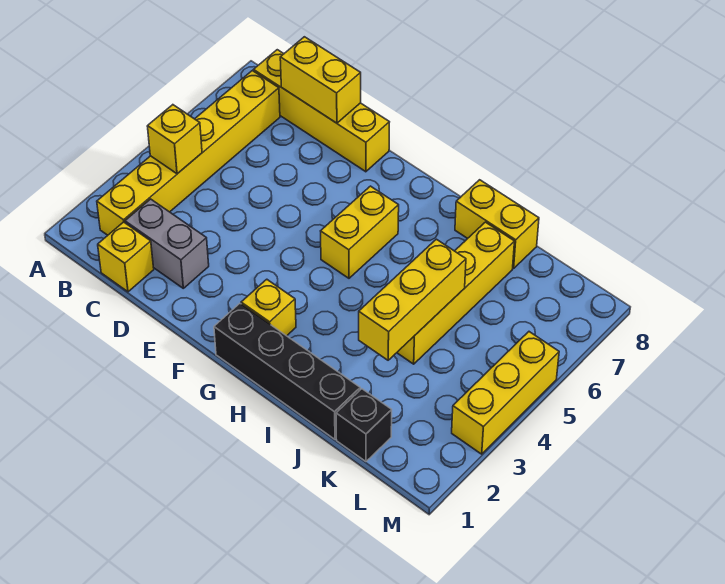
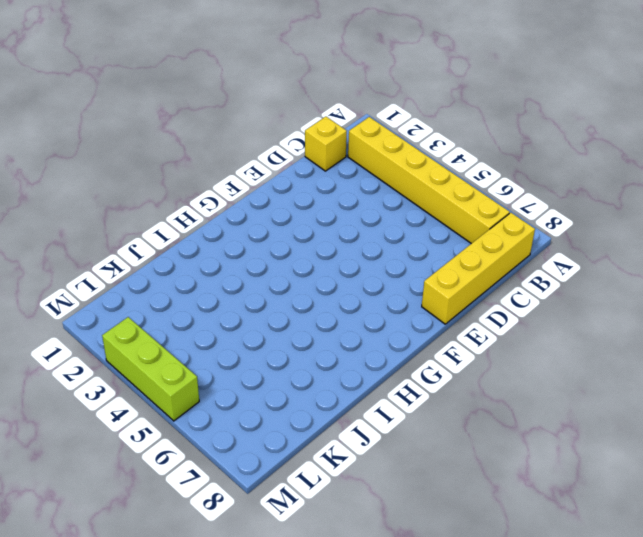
lime brick M3:M5 level 1 -> yellow brick M3:M5 level 1
none -> grey brick C2:D2 level 1
none -> black brick G1:J1 level 1
none -> yellow brick G2 level 1

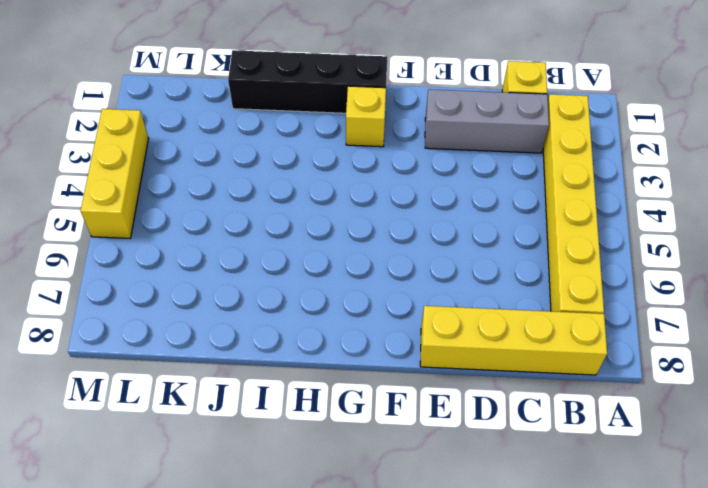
grey brick C2:E2 level 1 -> grey brick C2:D2 level 1
none -> yellow brick G5:G6 level 1
none -> yellow brick I8:J8 level 1
none -> yellow brick J4:J7 level 1

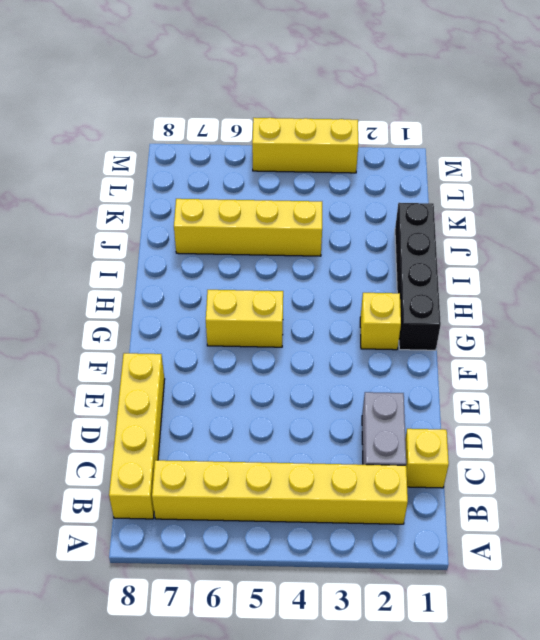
none -> yellow brick I8:J8 level 1
none -> black brick K1 level 1
none -> yellow brick B4 level 2

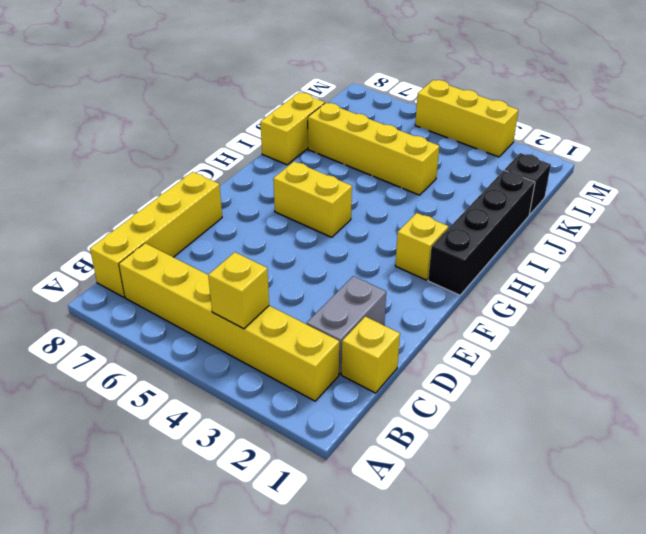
none -> yellow brick C8:D8 level 2
none -> yellow brick J3:J5 level 2

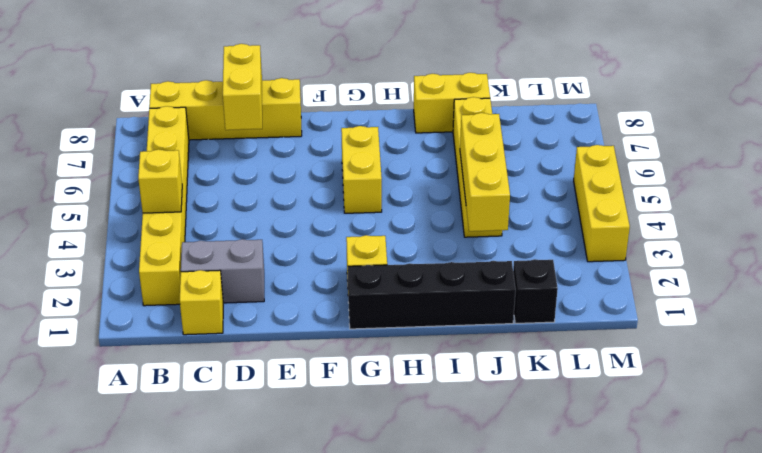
yellow brick D7:D8 level 2 -> yellow brick C8:D8 level 2

